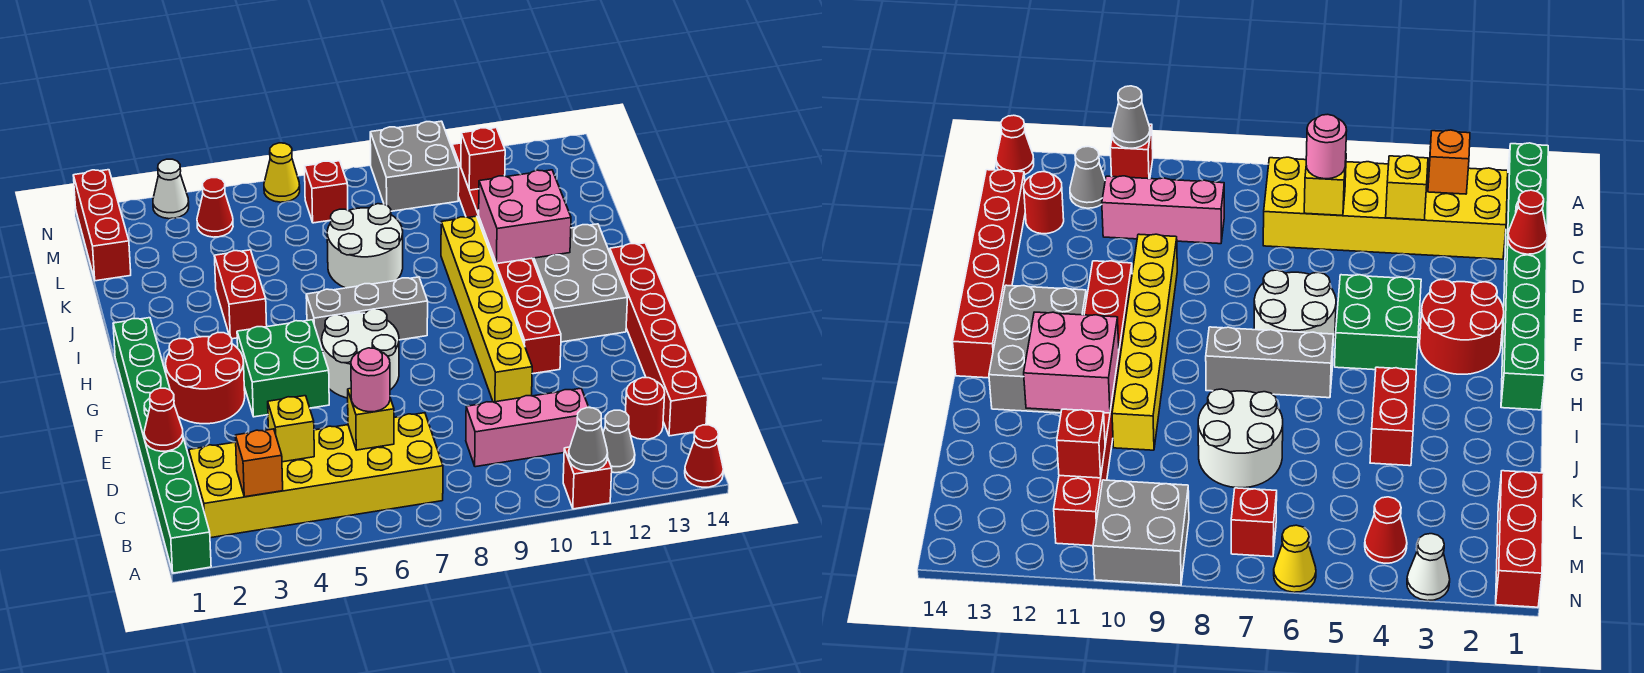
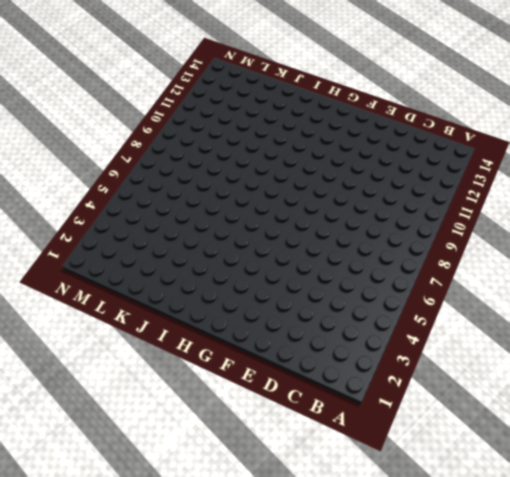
none -> green brick A1:H1 level 1
none -> red brick A11 level 1
none -> red cone A14 level 1
none -> yellow brick B2:C7 level 1

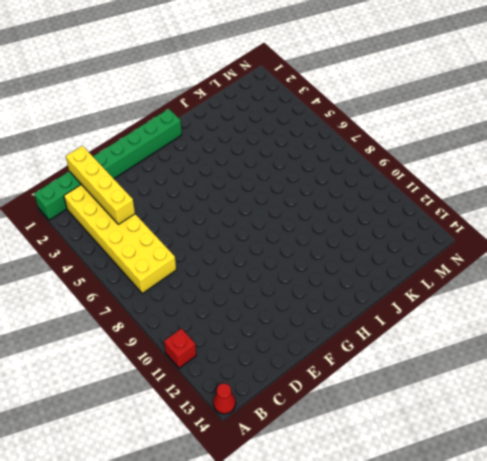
yellow brick C1:C4 level 2 -> yellow brick C4 level 2
none -> grey cone B12 level 1
none -> pink brick C9:C11 level 1
none -> red round brick C13 level 1
none -> red brick C14:H14 level 1

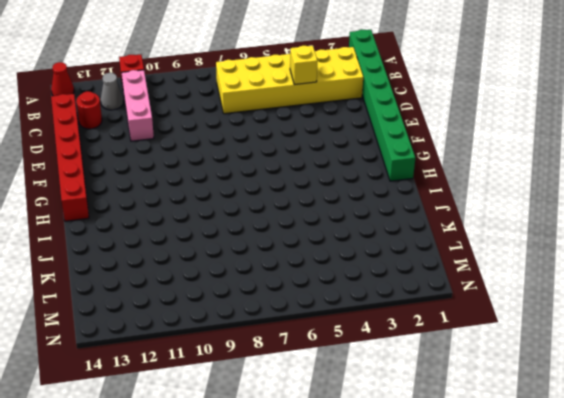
pink brick B11:D11 level 1 -> pink brick C9:C11 level 1
none -> yellow brick E10:J10 level 1
none -> red round brick F2:G3 level 1
none -> green brick F4:G5 level 1
none -> white round brick F6:G7 level 1

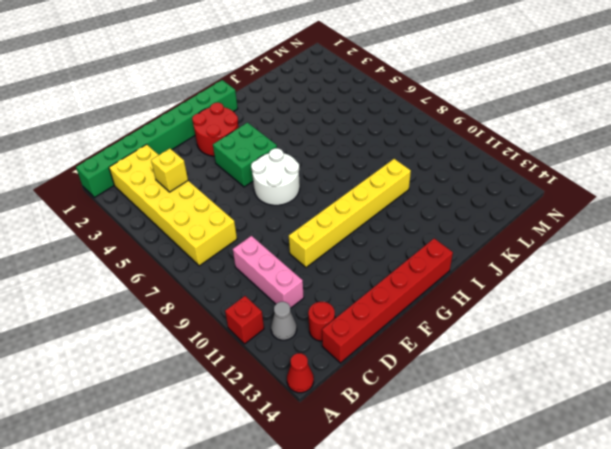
none -> red brick F11:M11 level 1
none -> grey brick G12:I13 level 1
none -> grey brick H6:H8 level 1
none -> red brick I4:J4 level 1

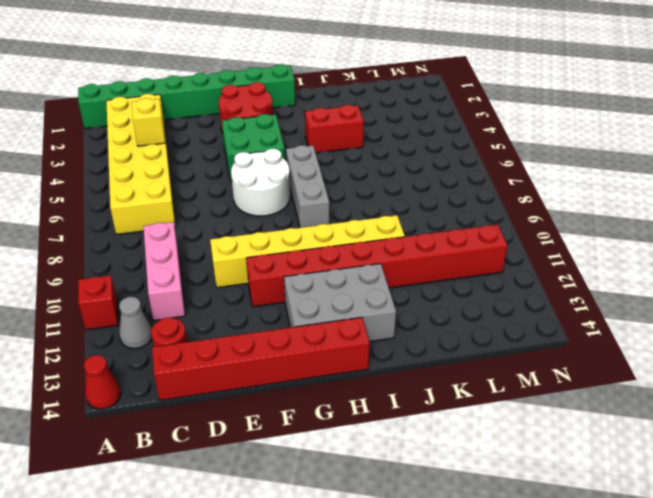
none -> white round brick J7:K8 level 1
none -> red brick L1:N1 level 1
none -> red cone M4 level 1
none -> red brick M7 level 1

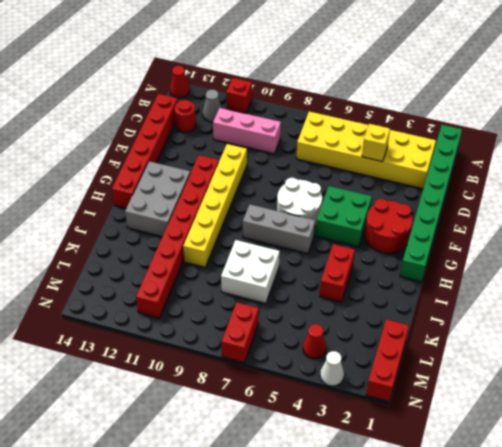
white brick J7:K8 level 1 -> white round brick J7:K8 level 1
red brick M7:N7 level 1 -> red brick M7 level 1
none -> grey brick M9:N10 level 1
none -> yellow cone N6 level 1
none -> grey cone A11 level 2
none -> orange brick B3 level 2

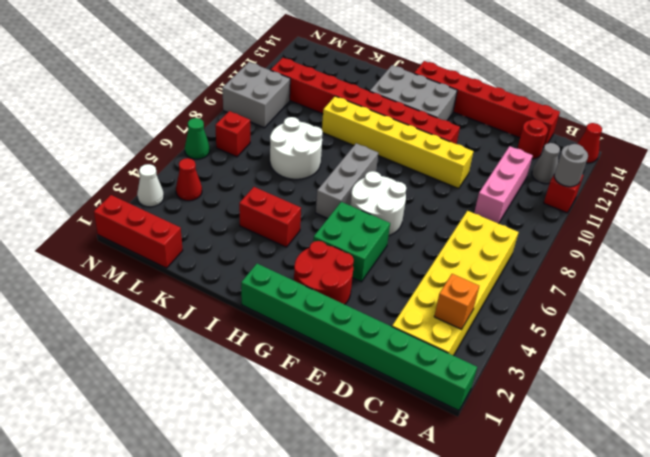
grey round brick A11 level 2 -> grey cone A11 level 2
green cone N6 level 1 -> yellow cone N6 level 1
none -> yellow brick C4 level 2
none -> yellow brick C6 level 2
none -> red cone D1 level 2
none -> pink brick I11:J12 level 2

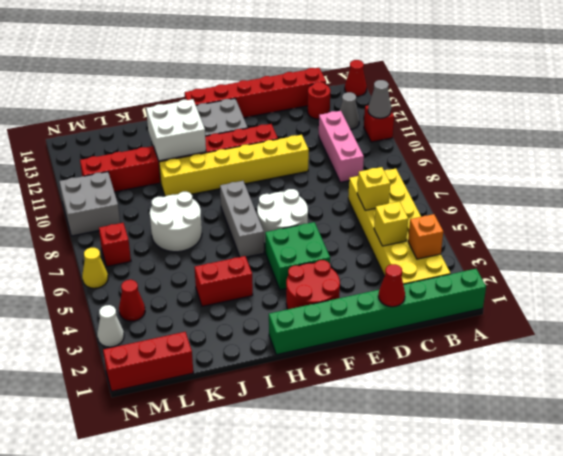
white brick I11:J12 level 2 -> pink brick I11:J12 level 2
none -> red brick L11 level 2
none -> pink round brick C6 level 3

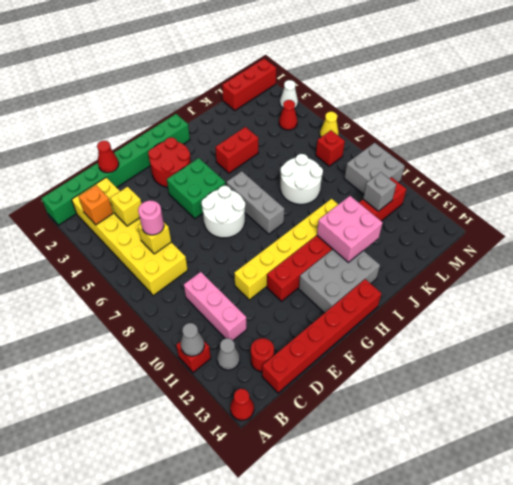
grey brick L11 level 2 -> red brick L11 level 2

